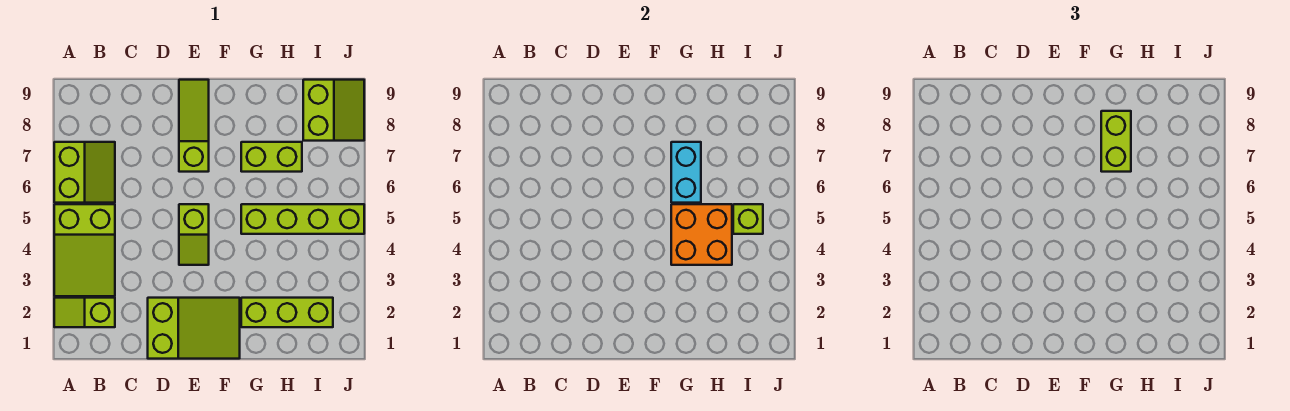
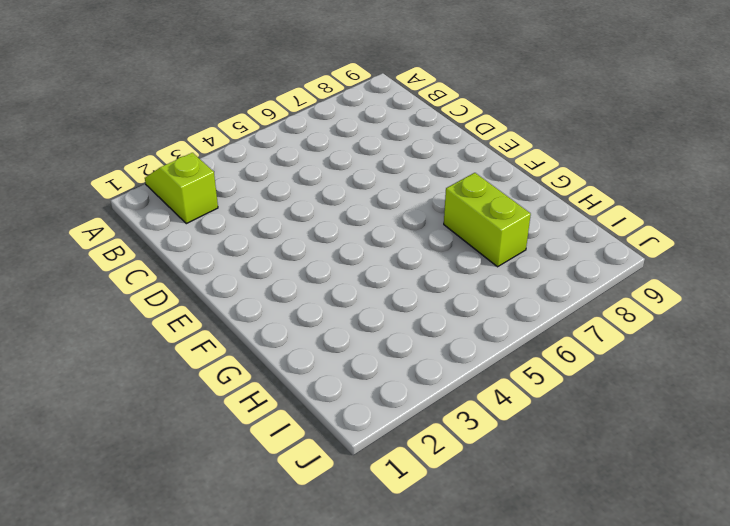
none -> lime slope A3:B5 level 1 top 5
none -> lime slope A6:B7 level 1 top A
none -> lime slope D1:F2 level 1 top D

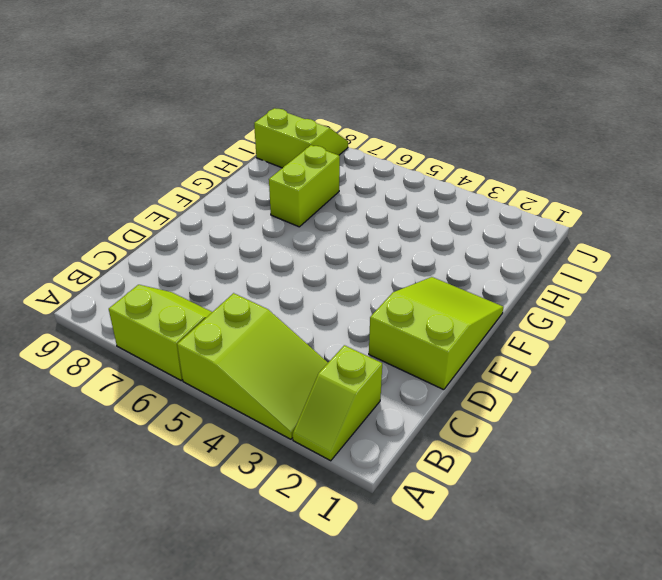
none -> lime slope E4:E5 level 1 top 5
none -> lime slope E7:E9 level 1 top 7
none -> lime brick G2:I2 level 1

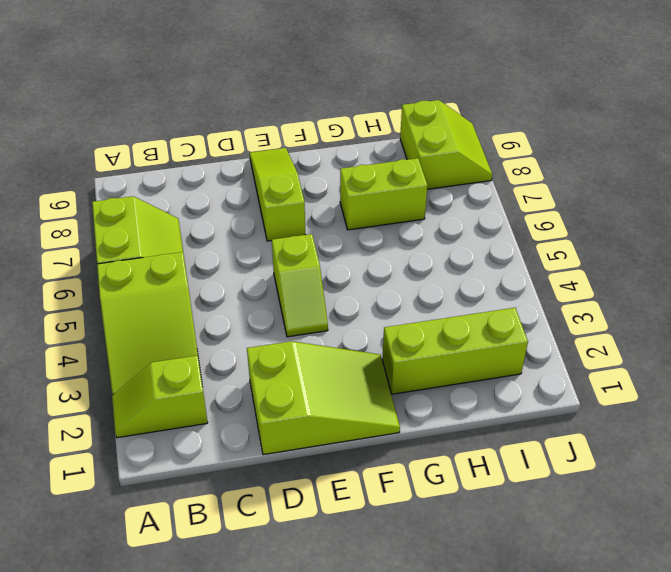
none -> lime brick G5:J5 level 1
none -> orange brick G4:H5 level 2
none -> cyan brick G6:G7 level 2

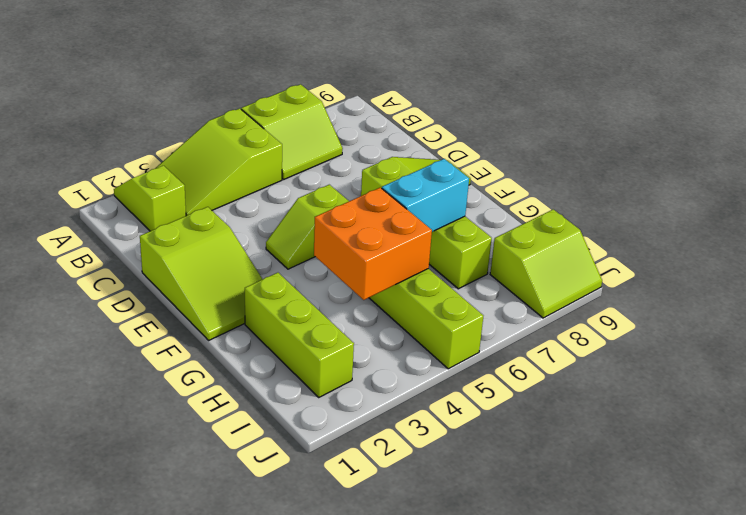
none -> lime brick I5 level 2
none -> lime brick G7:G8 level 3

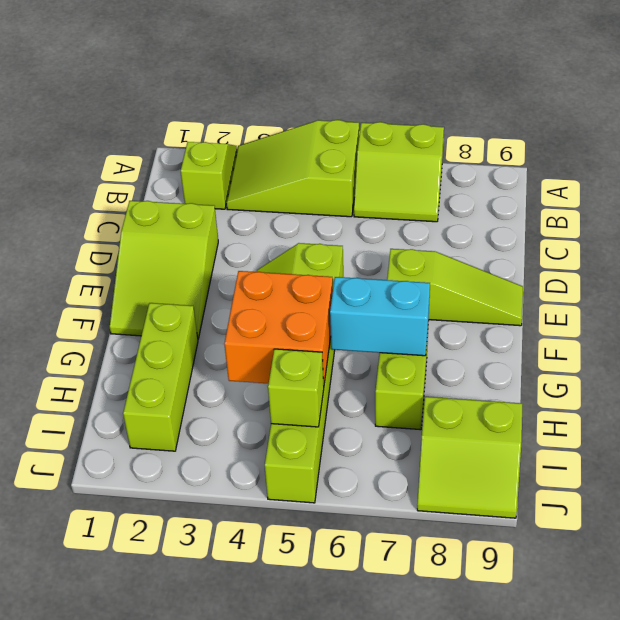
none -> lime brick G7:G8 level 3

